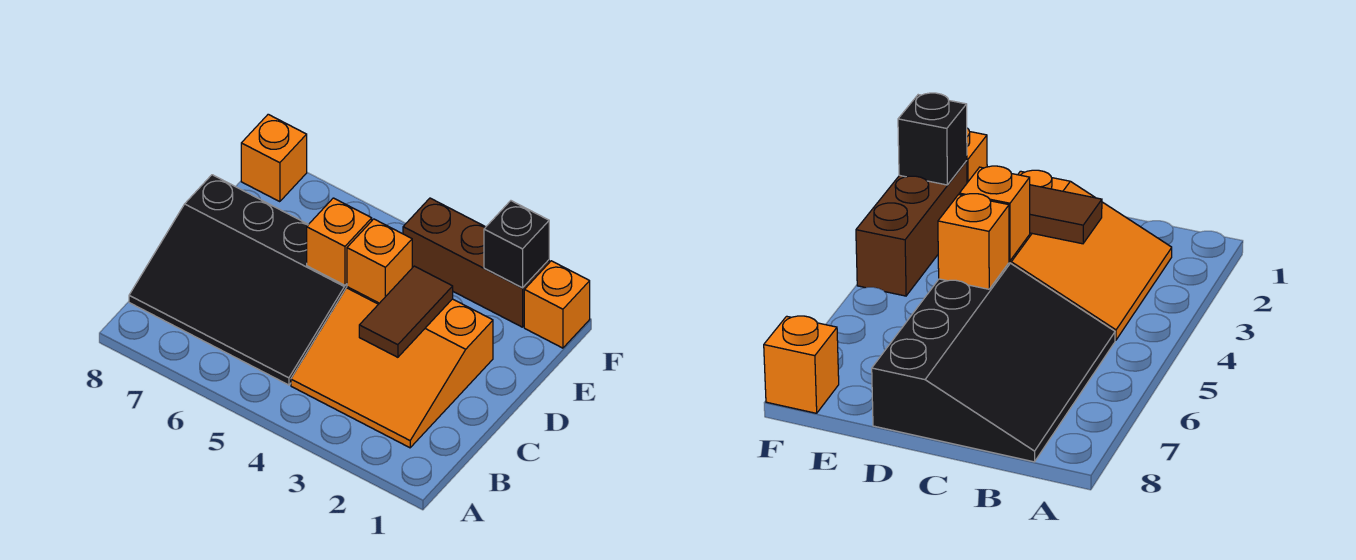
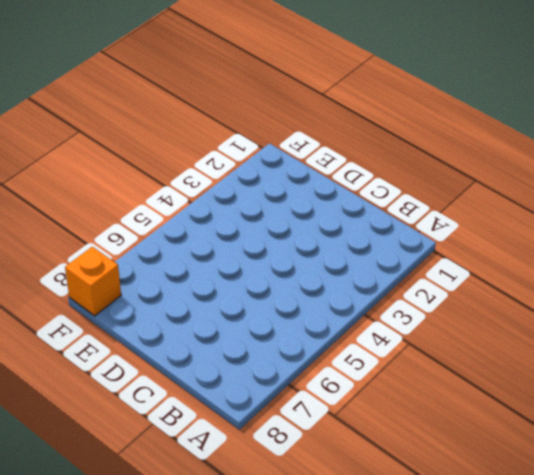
none -> orange slope B2:D4 level 1 top D
none -> black slope B5:D8 level 1 top D

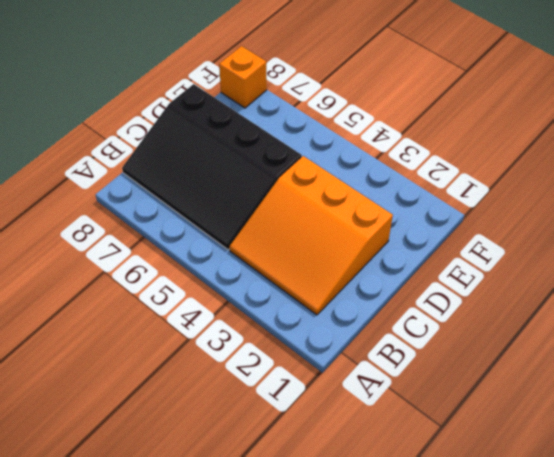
none -> orange brick F1 level 1
none -> brown brick F2:F4 level 1

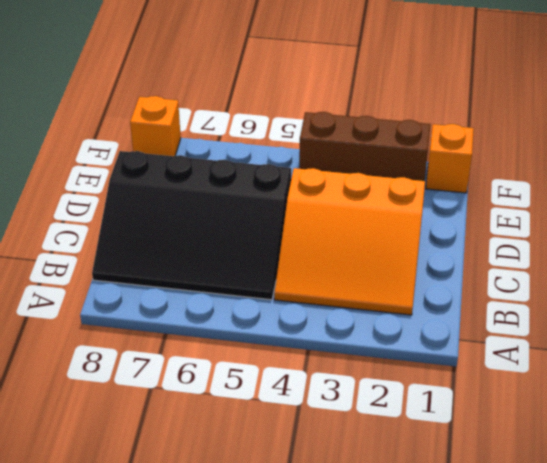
none -> brown tile C3:D3 level 2
none -> orange brick D4 level 2

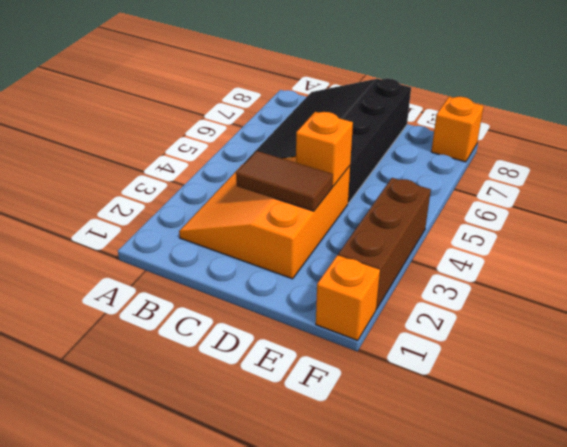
none -> orange brick D5 level 2
none -> black brick F2 level 2

